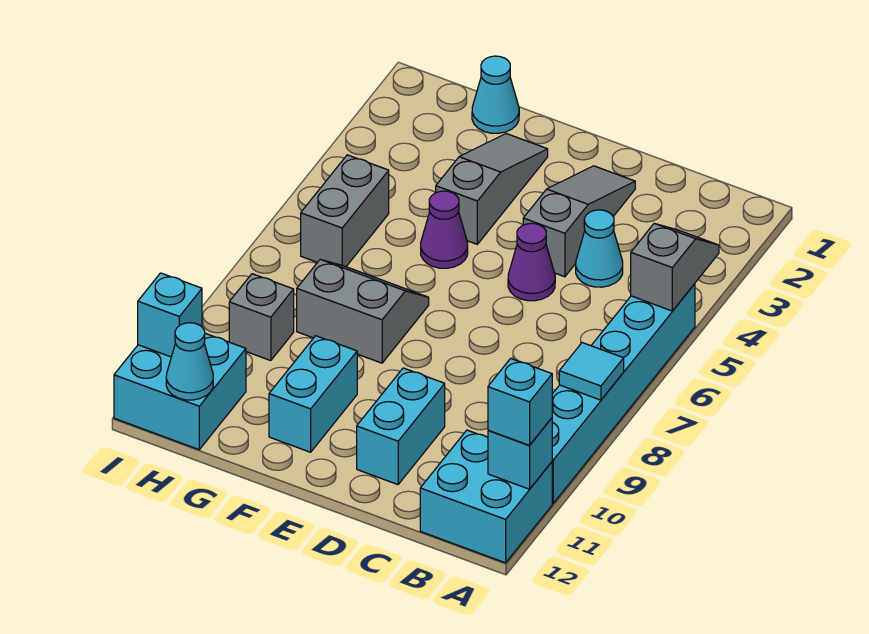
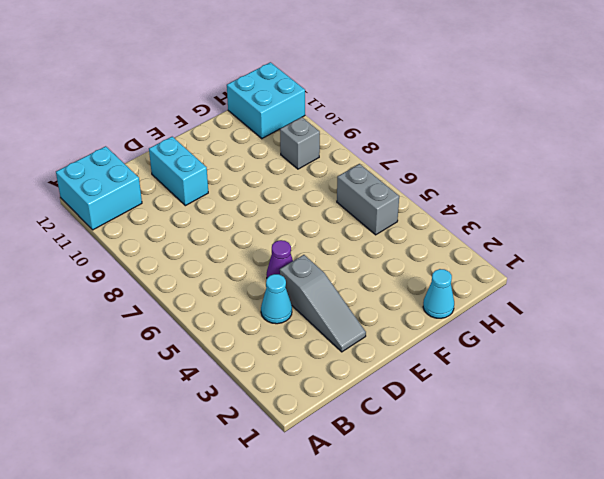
none -> cyan brick A5:A10 level 1
none -> grey slope F2:F4 level 1 top 4
none -> purple cone F5 level 1

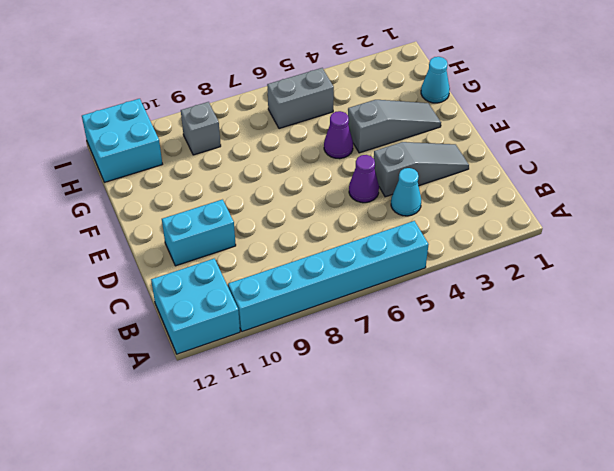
none -> grey slope F7:G8 level 1 top 8
none -> cyan brick F10:F11 level 1
none -> grey slope A4:A5 level 2 top 5

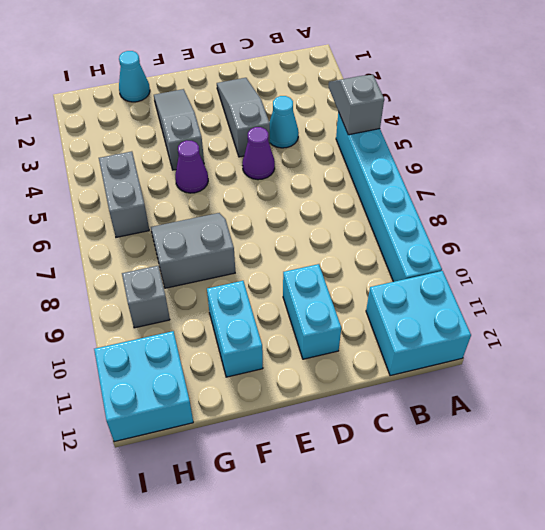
none -> cyan tile A8 level 2
none -> cyan brick A11 level 2
none -> cyan cone H12 level 2

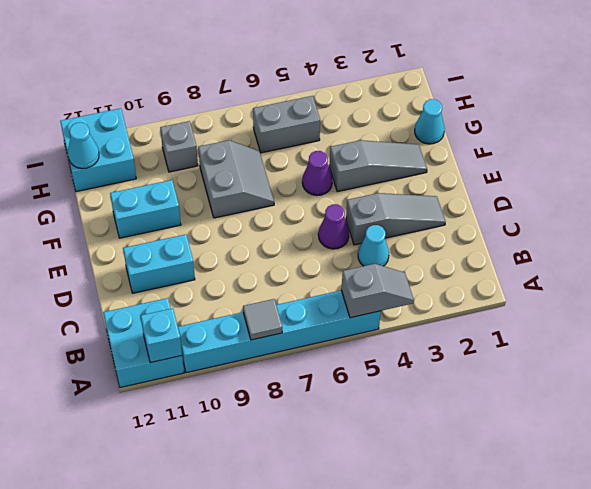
grey tile A8 level 2 -> cyan tile A8 level 2
none -> cyan brick I11 level 2
none -> cyan brick A11 level 3

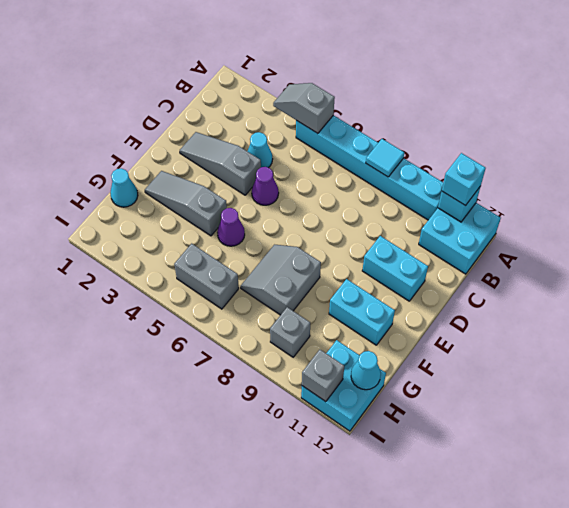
grey brick I11 level 2 -> cyan brick I11 level 2

